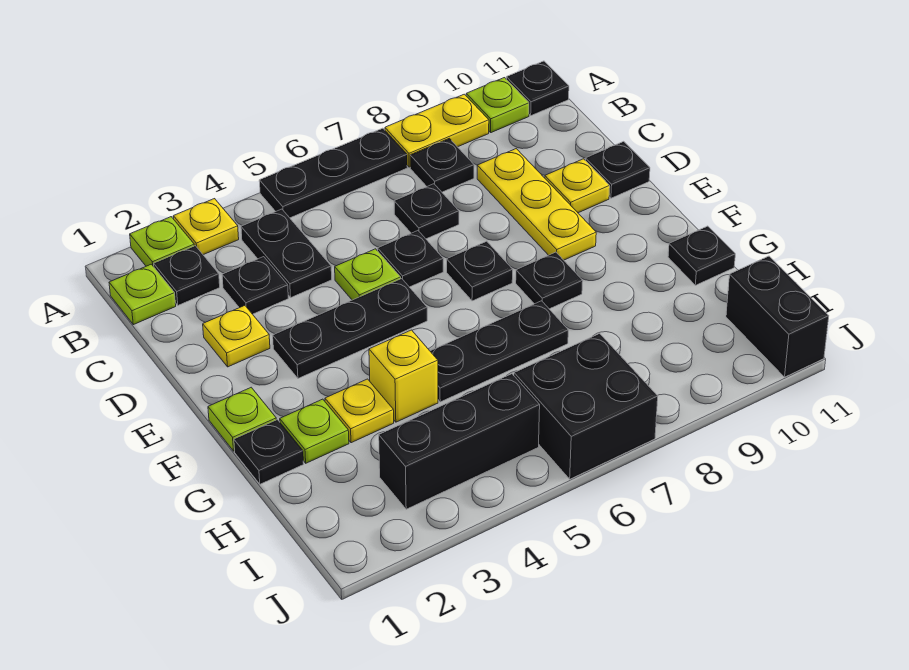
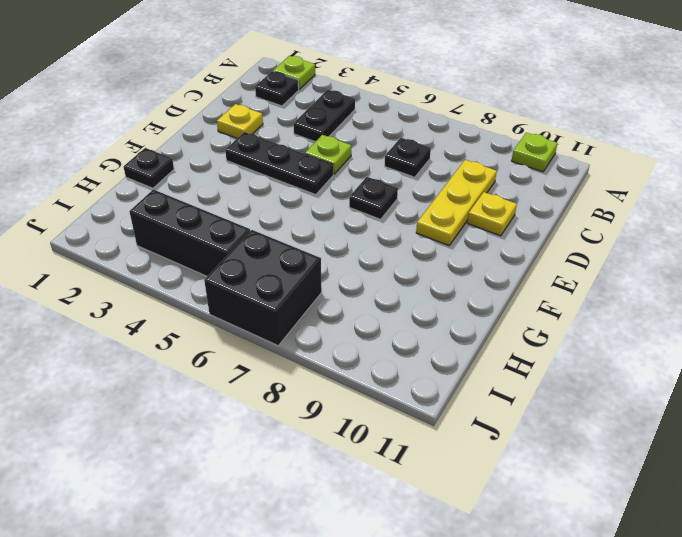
none -> yellow plate A3 level 1
none -> black plate A5:A7 level 1
none -> yellow plate A8:A9 level 1
none -> black plate A11 level 1

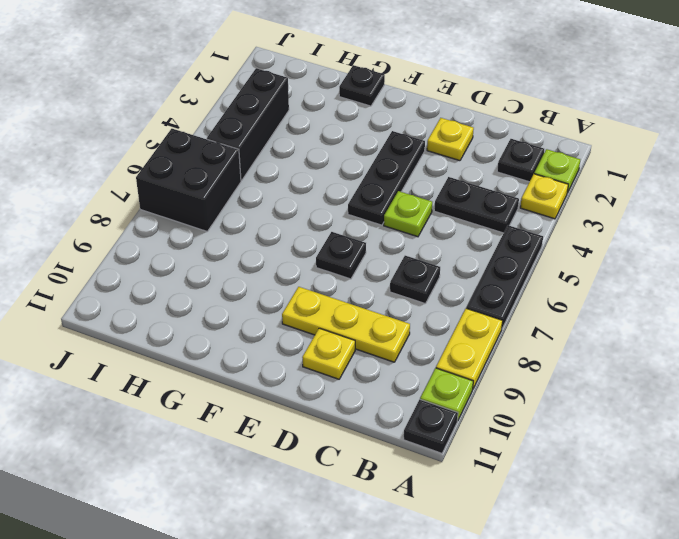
none -> lime plate B1 level 1
none -> black plate B8 level 1
none -> black plate C3 level 1
none -> black plate D6 level 1

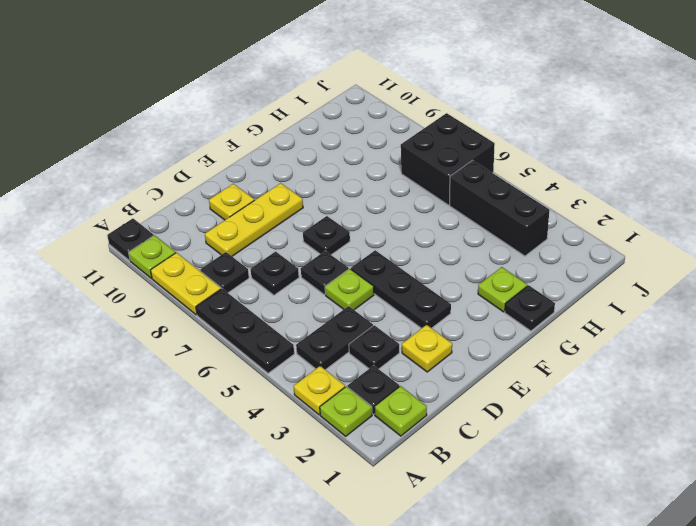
none -> black plate D11 level 1
none -> lime plate F1 level 1
none -> black plate F8 level 1
none -> yellow plate G3 level 1

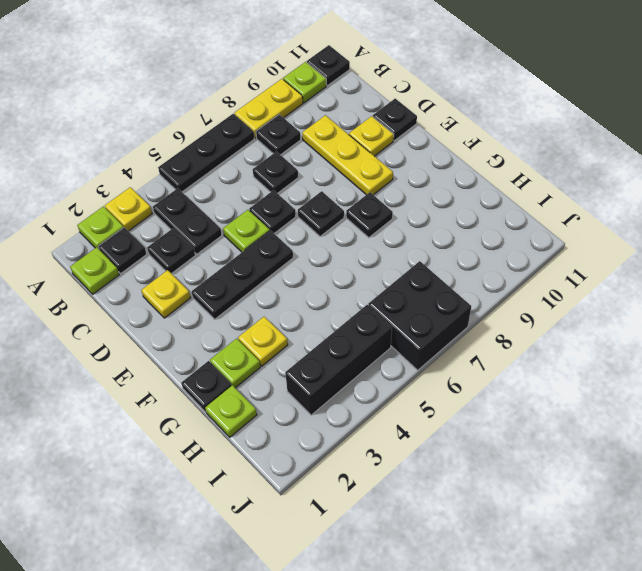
lime plate H1 level 1 -> lime plate F1 level 1
none -> yellow brick G4 level 1
none -> black plate G5:G7 level 1
none -> black plate G11 level 1
none -> black brick I11:J11 level 1

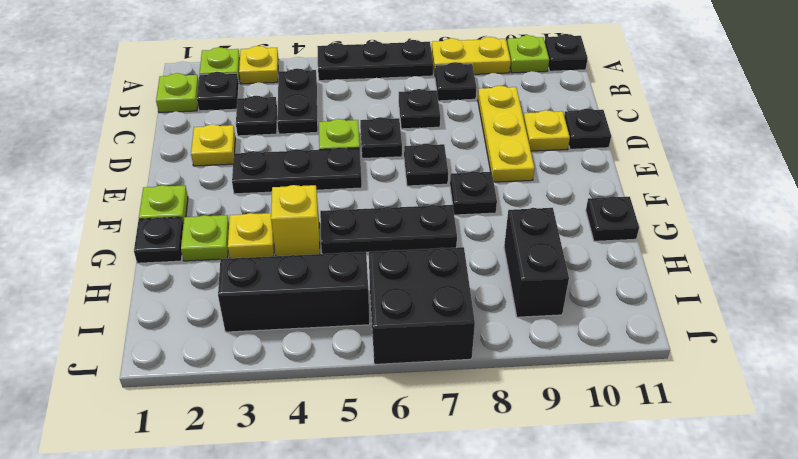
black brick H9:I9 level 1 -> black brick I11:J11 level 1

